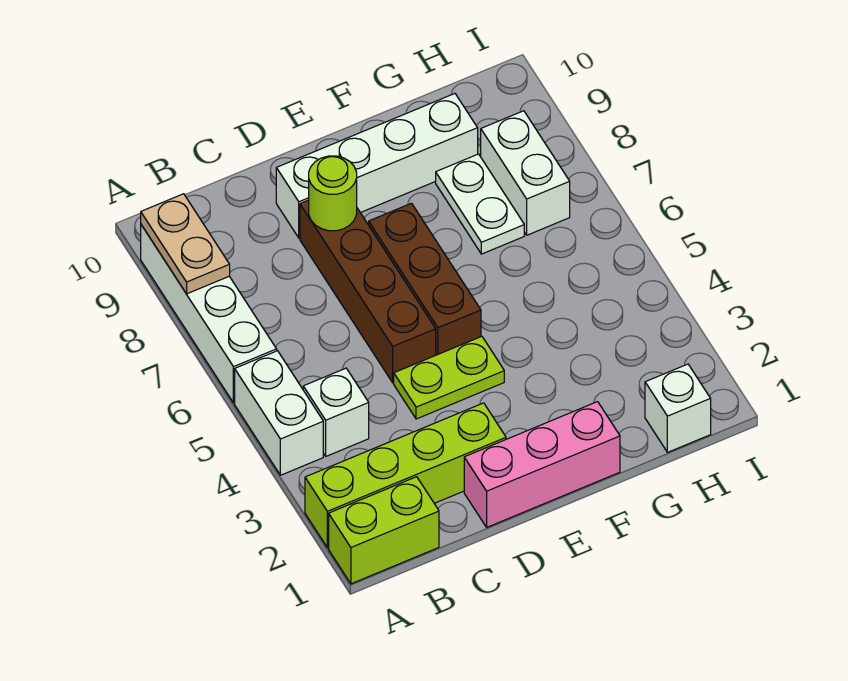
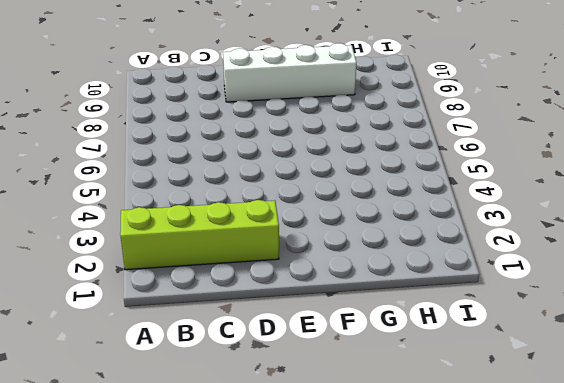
none -> lime brick A1:B1 level 1
none -> white brick A4:A5 level 1
none -> white brick A6:A9 level 1

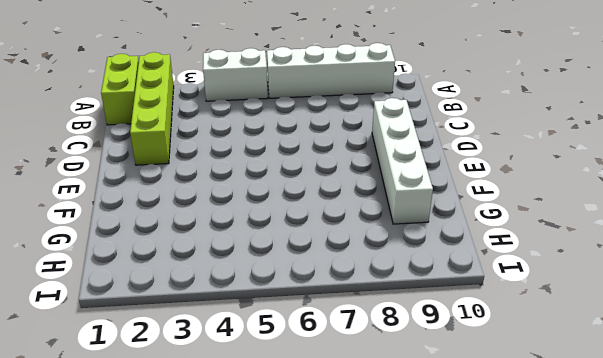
none -> white brick B4 level 1
none -> pink brick D1:F1 level 1
none -> lime plate D4:E4 level 1

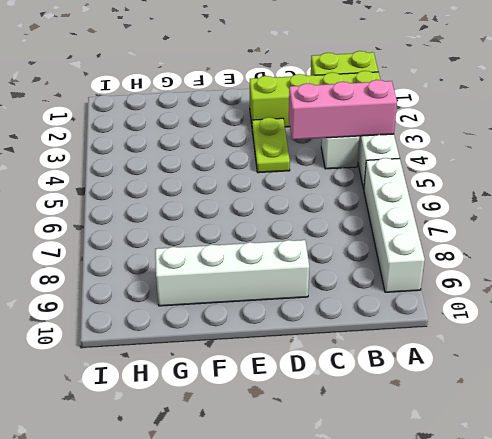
pink brick A4:C4 level 2 -> pink brick D1:F1 level 1
lime plate D3:D4 level 1 -> lime plate D4:E4 level 1
none -> brown brick D5:D8 level 1
none -> brown brick E5:E7 level 1
none -> white plate G7:G8 level 1

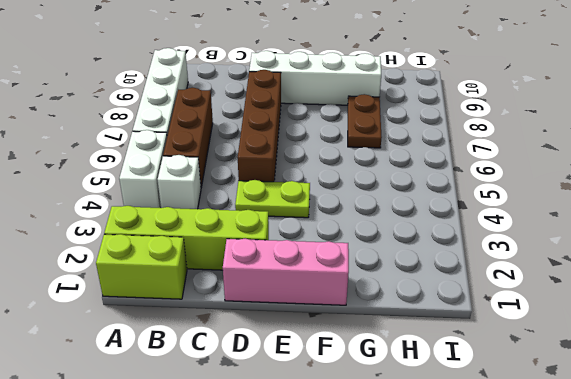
brown brick B5:B7 level 1 -> brown brick E5:E7 level 1
brown plate G7:G8 level 1 -> white plate G7:G8 level 1
none -> white brick H1 level 1
none -> white brick H7:H8 level 1
none -> tan plate A8:A9 level 2

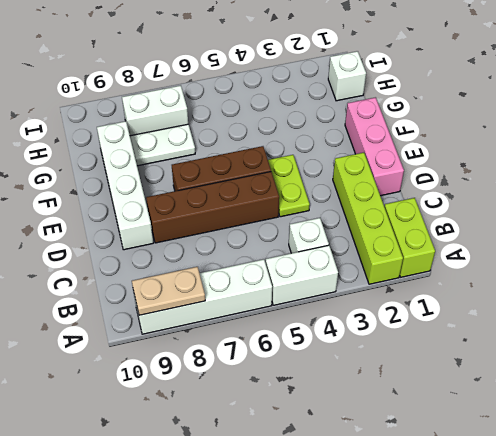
none -> lime round brick D8 level 2

